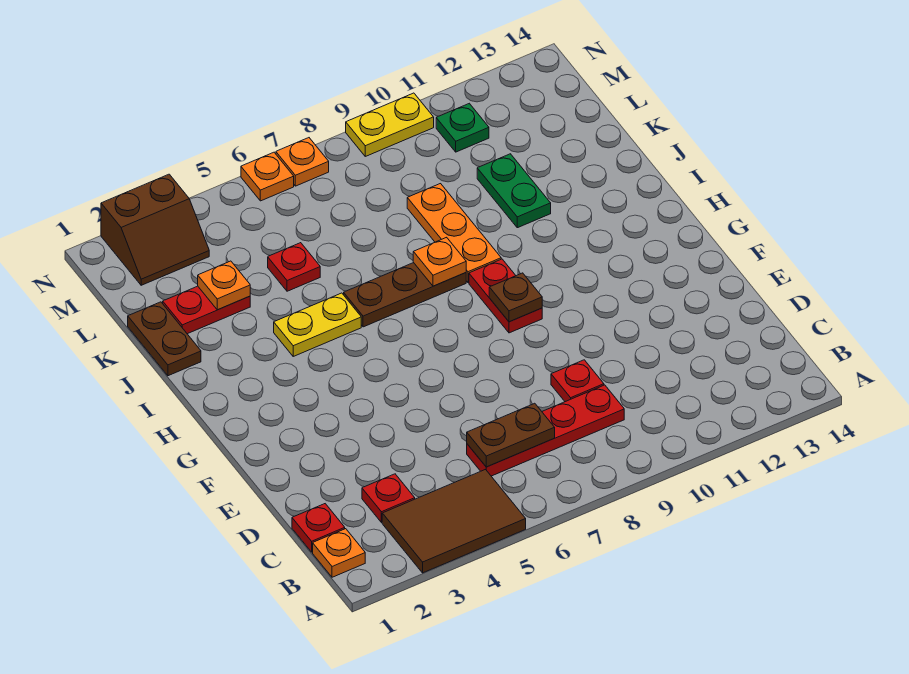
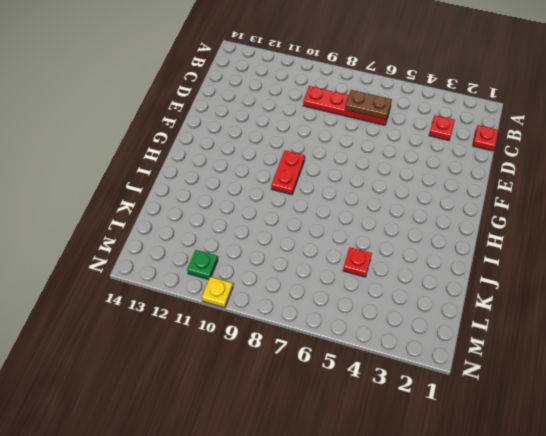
yellow plate N10 level 1 -> yellow plate N9:N10 level 1
none -> brown tile A3:B5 level 1
none -> orange plate B1 level 1
none -> red plate D9 level 1

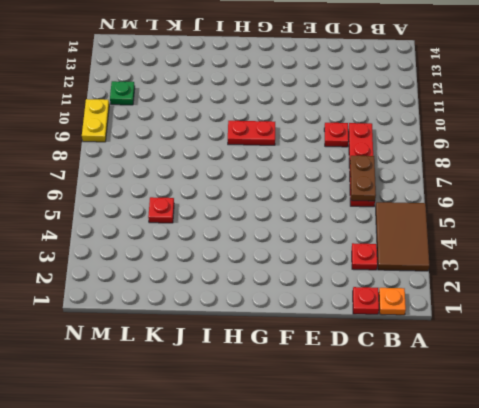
none -> yellow plate I4:I5 level 1
none -> brown plate I6:I8 level 1
none -> orange plate I9:K9 level 1

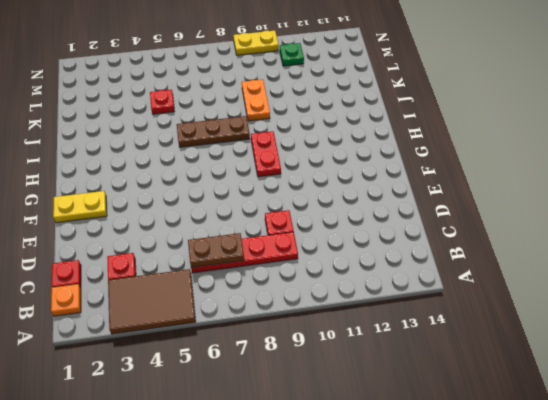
yellow plate F1:F2 level 1 -> yellow plate I4:I5 level 1
orange plate J9:K9 level 1 -> orange plate I9:K9 level 1
none -> brown plate J1:K1 level 1
none -> green plate J11:K11 level 1
none -> red plate K2:K3 level 1

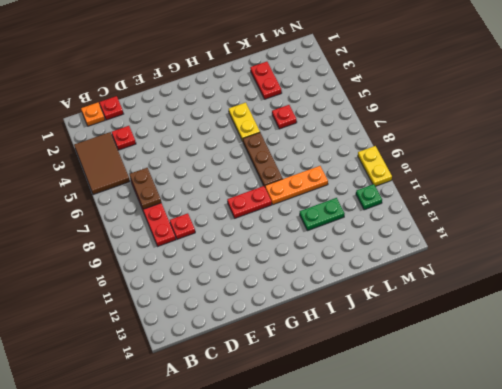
none -> brown plate J1:K1 level 1
none -> brown slope M2:N3 level 1 top N
none -> orange plate N6 level 1

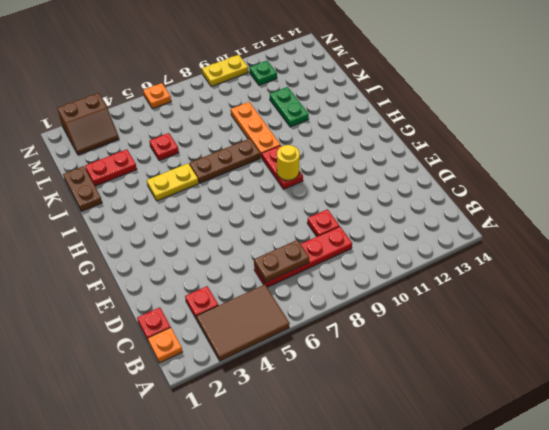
yellow round brick G9 level 2 -> brown plate G9 level 2
none -> orange plate N7 level 1
none -> orange plate I8 level 2
none -> orange plate K3 level 2

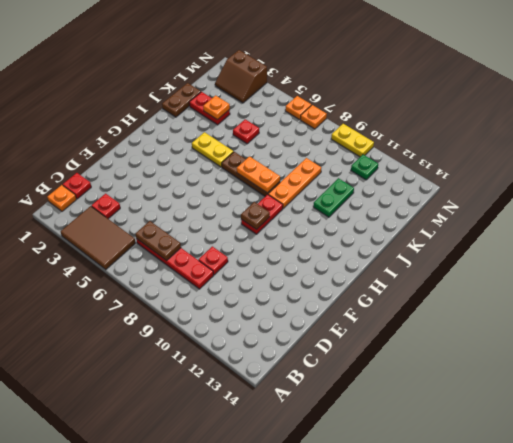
orange plate I7:I8 level 2 -> orange plate I8 level 2

